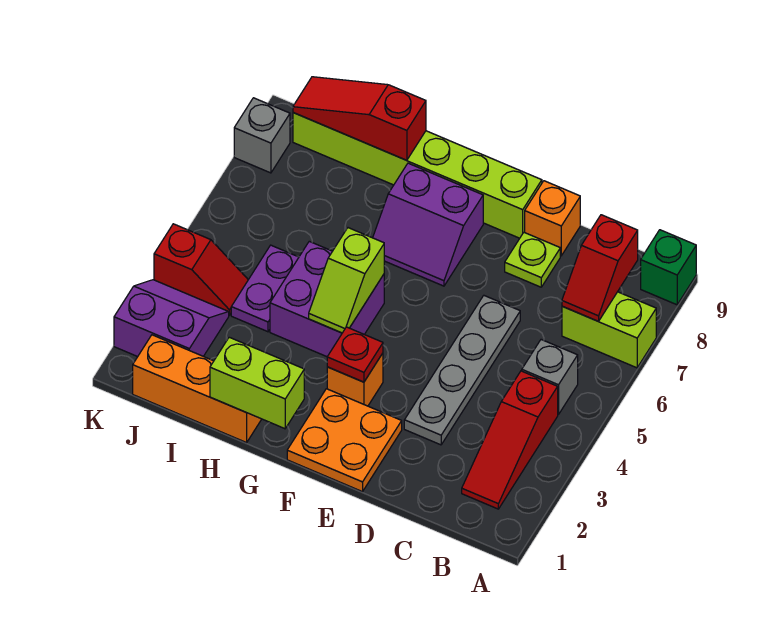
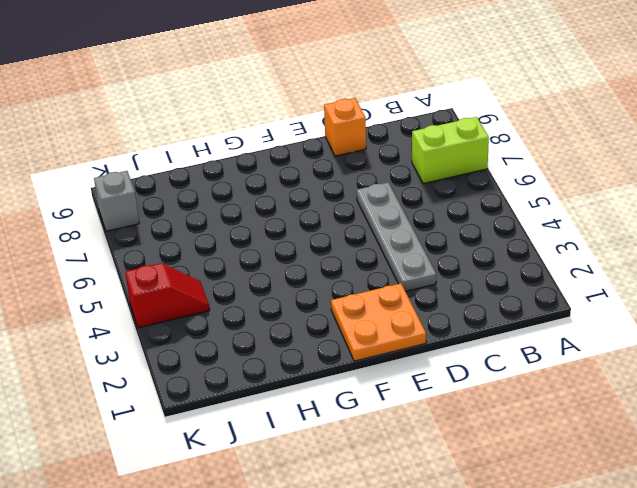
none -> green brick A9 level 1
none -> red slope B2:B4 level 1 top 4
none -> grey brick B5 level 1

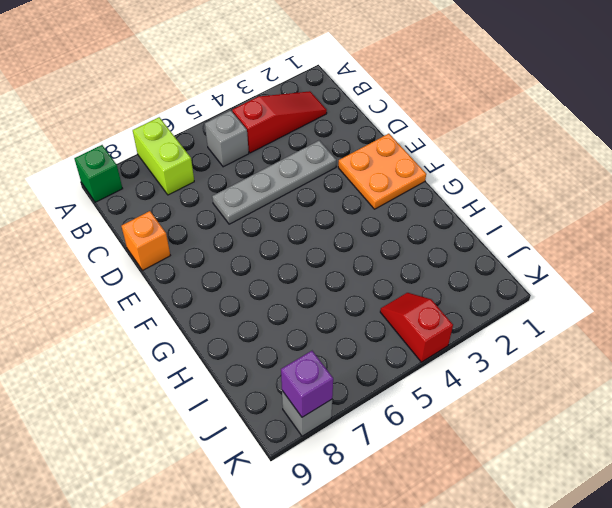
purple brick K8 level 2 -> none
none -> lime plate D8 level 1
none -> lime brick E9:J9 level 1
none -> orange brick F3 level 1

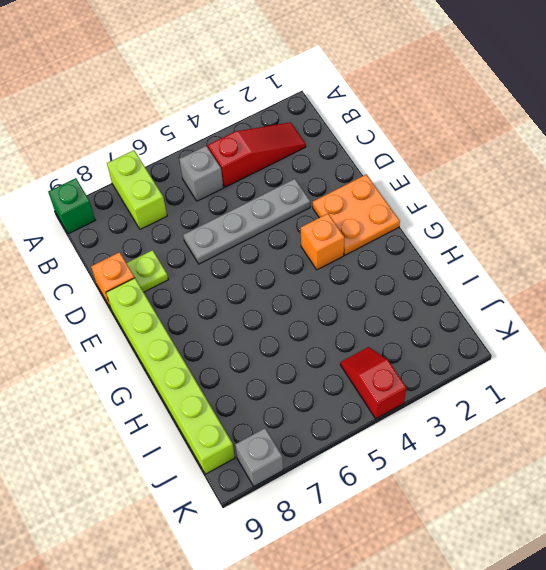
none -> purple slope F7:G8 level 1 top 8
none -> purple brick G4:H5 level 1
none -> orange brick H1:J1 level 1

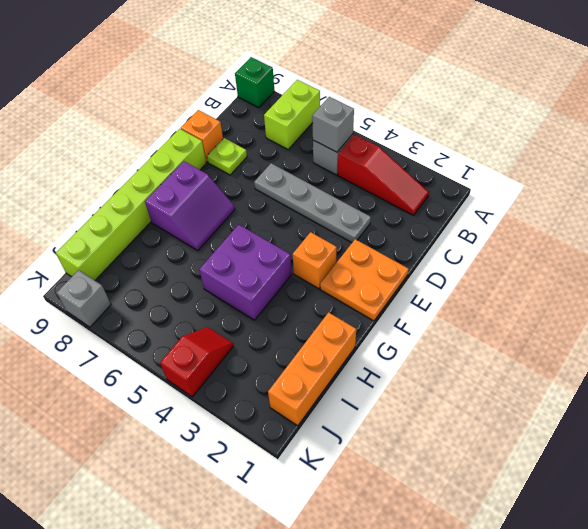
grey brick B5 level 2 -> none
none -> purple plate I4:I5 level 1
none -> purple slope J2:K3 level 1 top 2
none -> red slope B7:B8 level 2 top 8

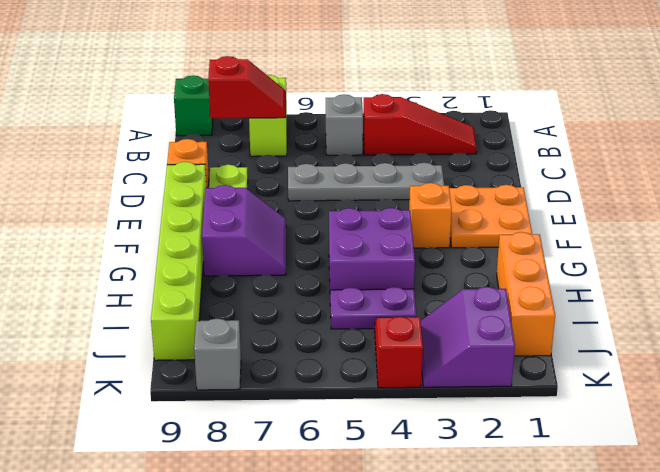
none -> red plate F3 level 2
none -> lime brick G1:H1 level 2
none -> lime slope G4:G5 level 2 top 5

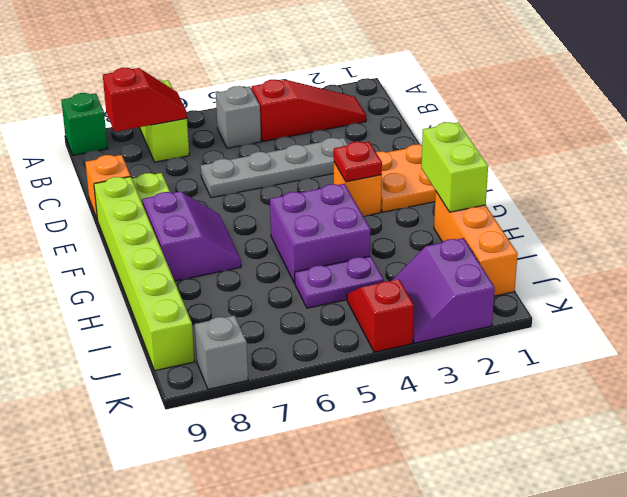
none -> lime slope G4:G5 level 2 top 5
none -> red slope H9:J9 level 2 top H

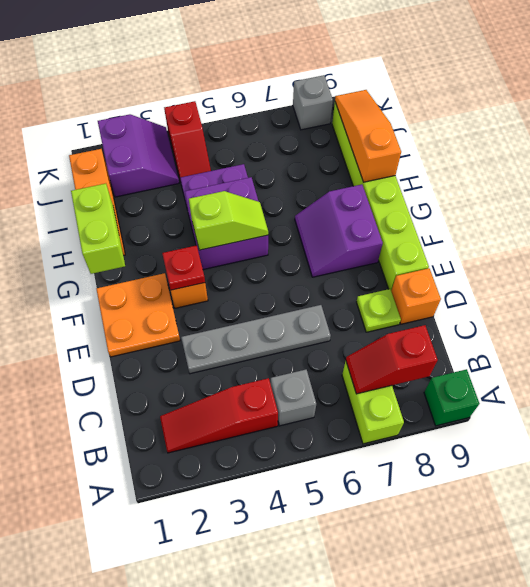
lime slope G4:G5 level 2 top 4 -> lime slope G4:G5 level 2 top 5
orange slope H9:J9 level 2 top H -> red slope H9:J9 level 2 top H

